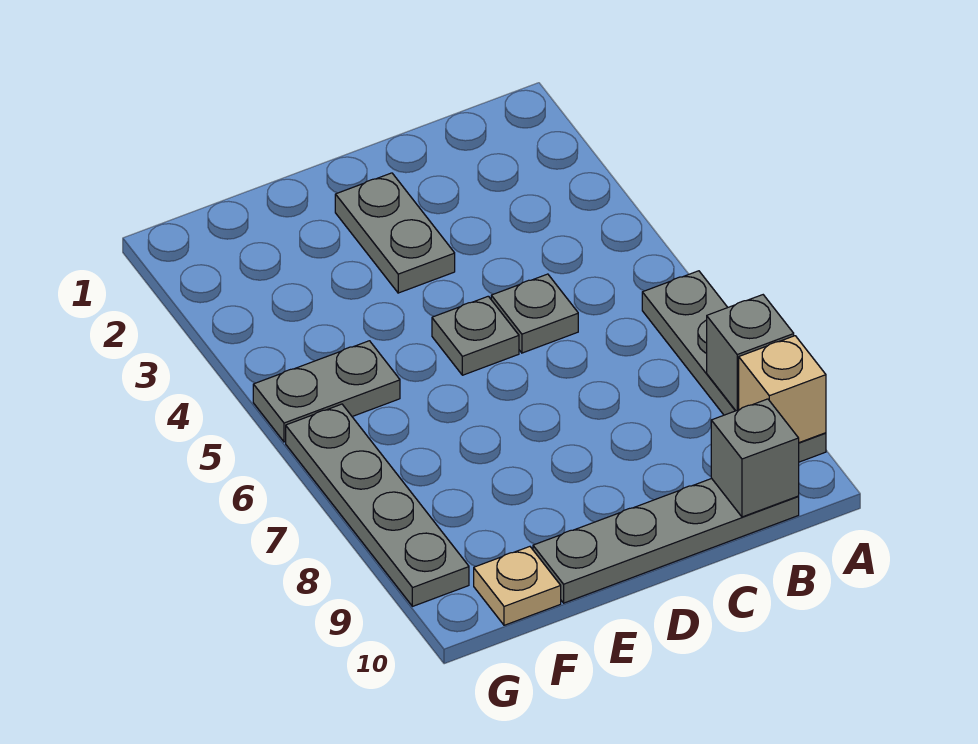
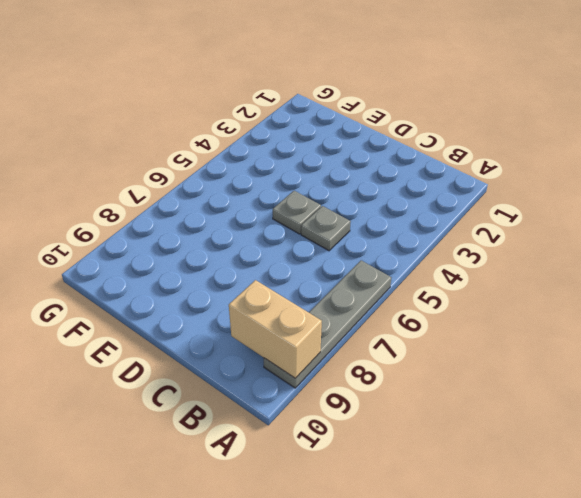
tan brick A9:B9 level 2 -> tan brick A9 level 2
none -> grey plate B10:E10 level 1
none -> grey plate D2:D3 level 1

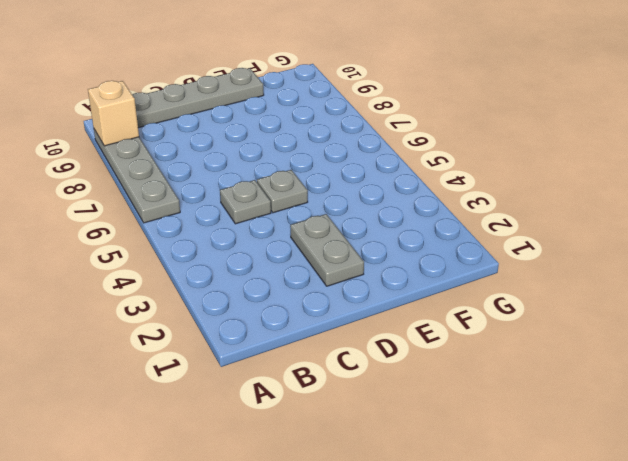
none -> grey plate F5:G5 level 1
none -> tan plate F10 level 1

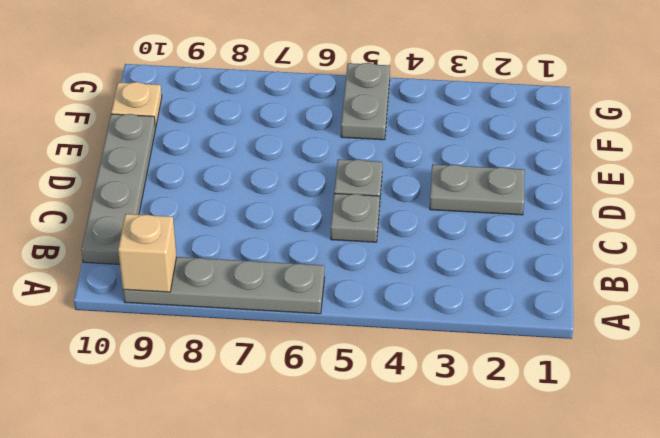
none -> grey plate G6:G9 level 1
none -> grey brick A8 level 2

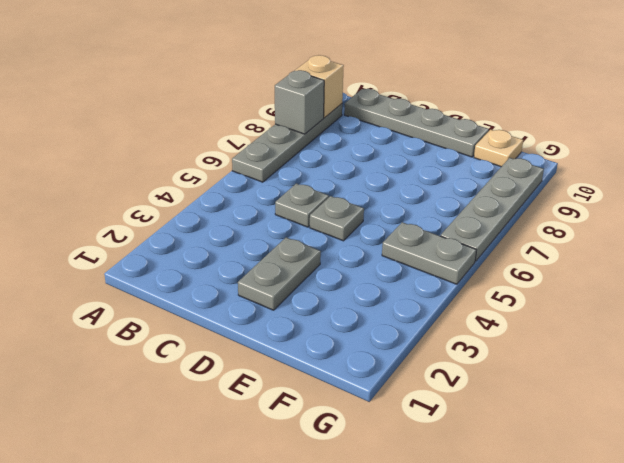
none -> grey brick B10 level 2

